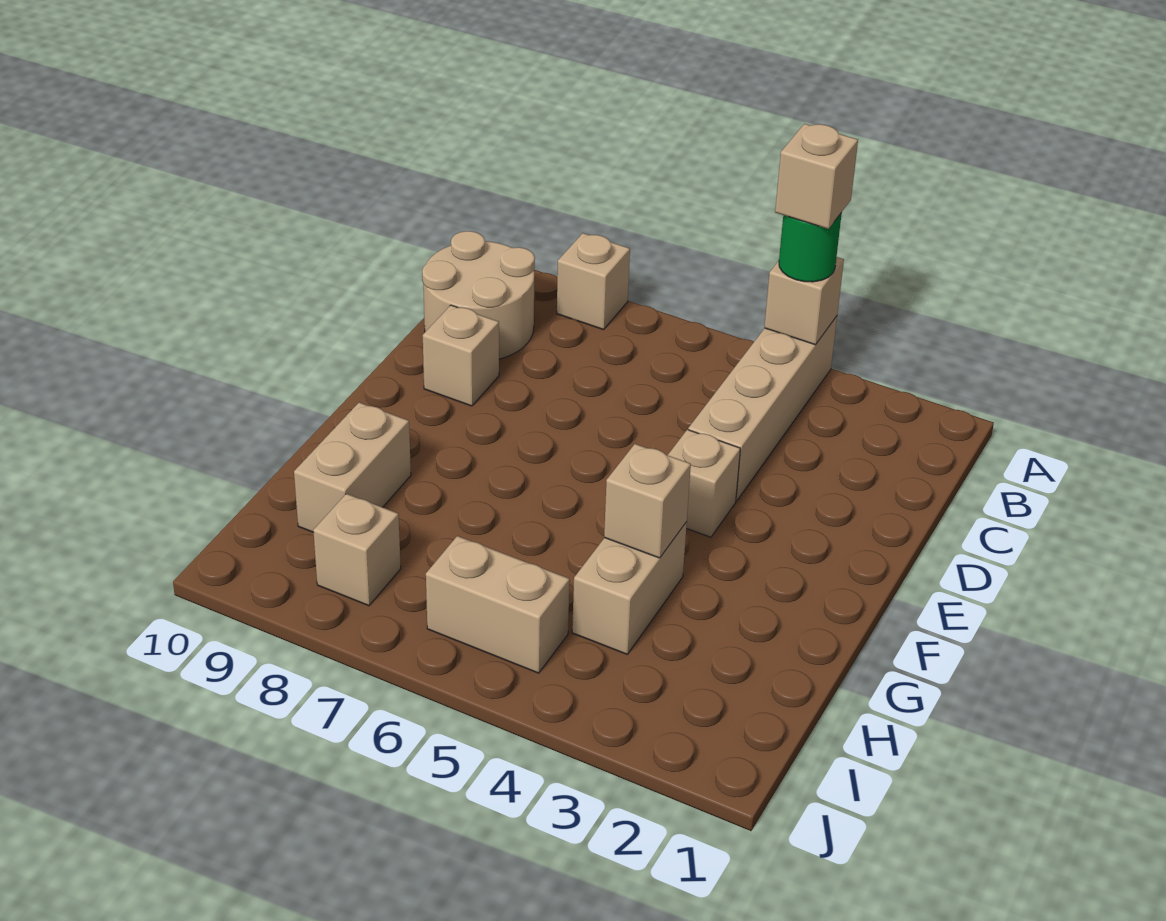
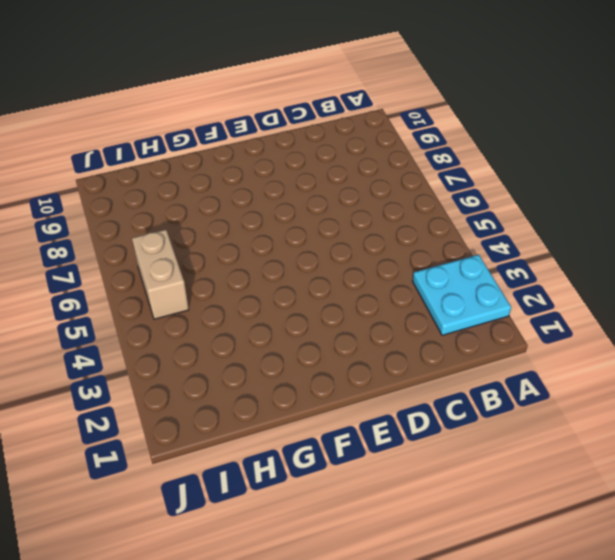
cyan plate A2:B3 level 1 -> none
none -> tan brick A4:D4 level 1
none -> tan brick A8 level 1
none -> tan round brick B9:C10 level 1

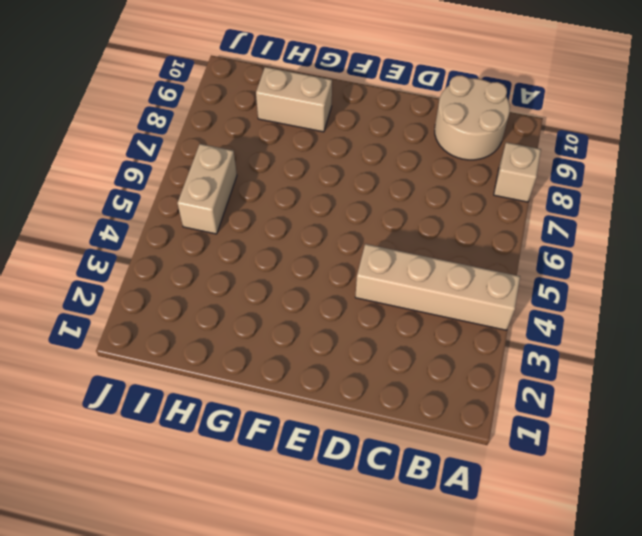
none -> tan brick D9 level 1
none -> tan brick E4 level 1
none -> tan brick G4:H4 level 1

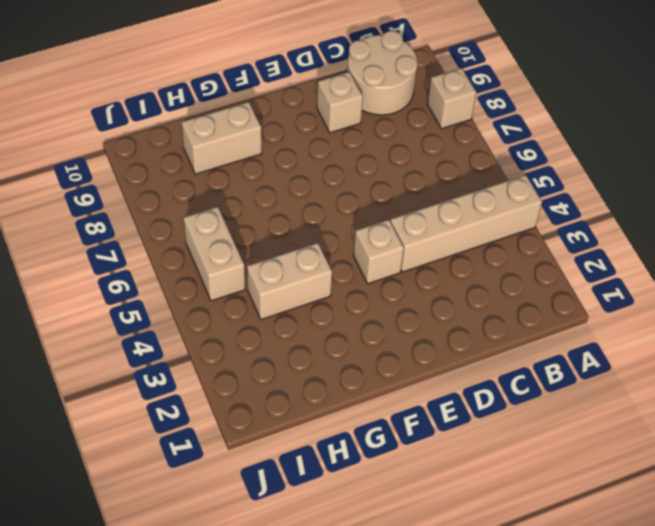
none -> tan brick I8 level 1
none -> tan brick A4 level 2
none -> tan brick G4 level 2

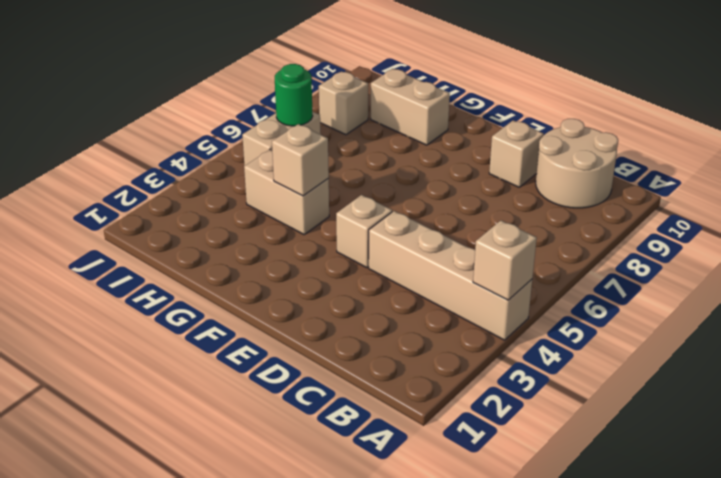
green round brick I6 level 2 -> green round brick A4 level 3
none -> tan brick A8 level 1
none -> tan brick A4 level 4

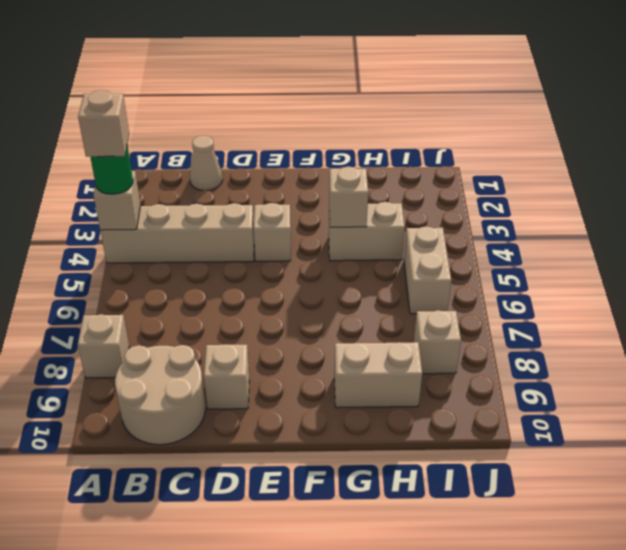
tan cone C1 level 1 -> none

